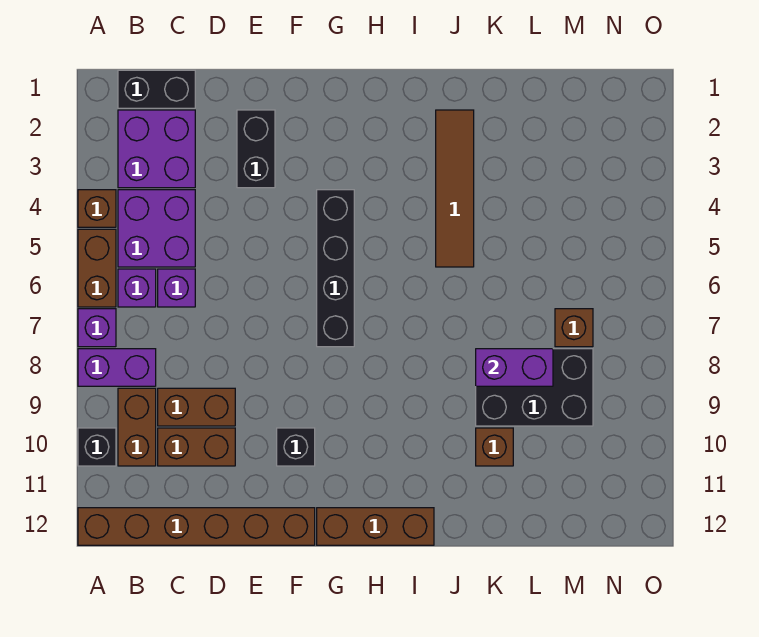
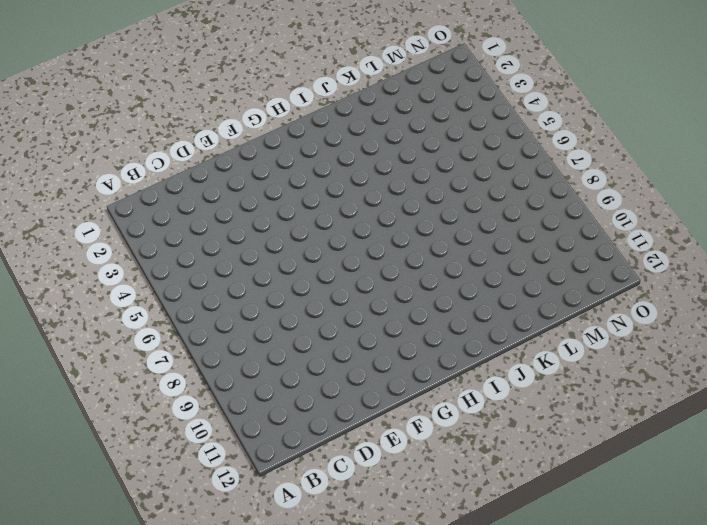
none -> brown brick A4 level 1
none -> brown brick A5:A6 level 1
none -> purple brick A7 level 1

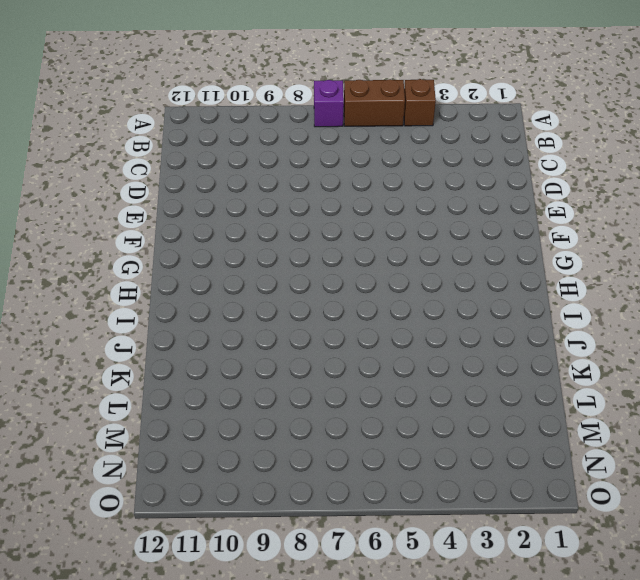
none -> purple brick A8:B8 level 1
none -> black brick A10 level 1
none -> brown brick A12:F12 level 1

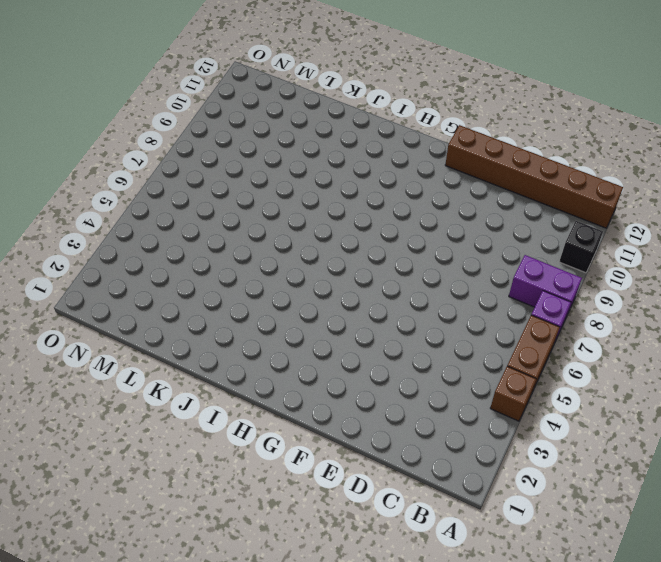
none -> black brick B1:C1 level 1
none -> purple brick B2:C3 level 1
none -> purple brick B4:C5 level 1

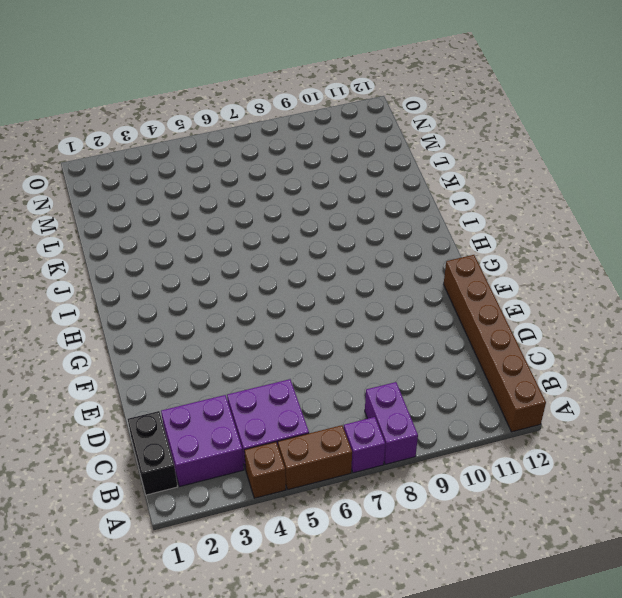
none -> black brick A10 level 1
none -> purple brick B6 level 1
none -> brown brick B9:B10 level 1

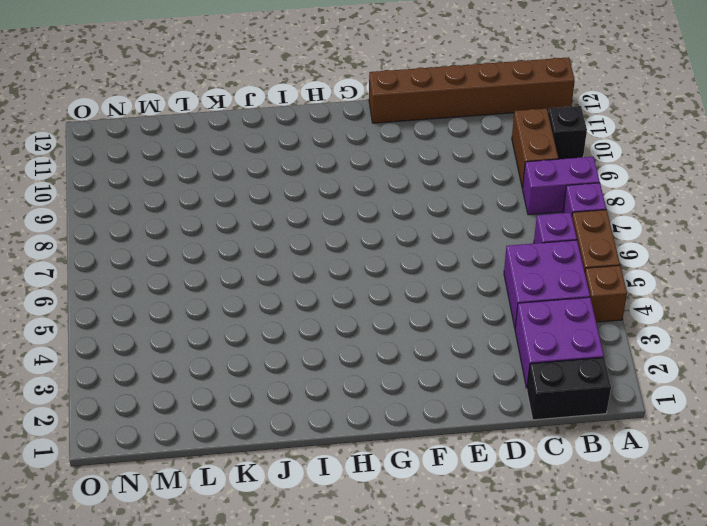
none -> purple brick C6 level 1
none -> brown brick C9:D9 level 1
none -> brown brick C10:D10 level 1

